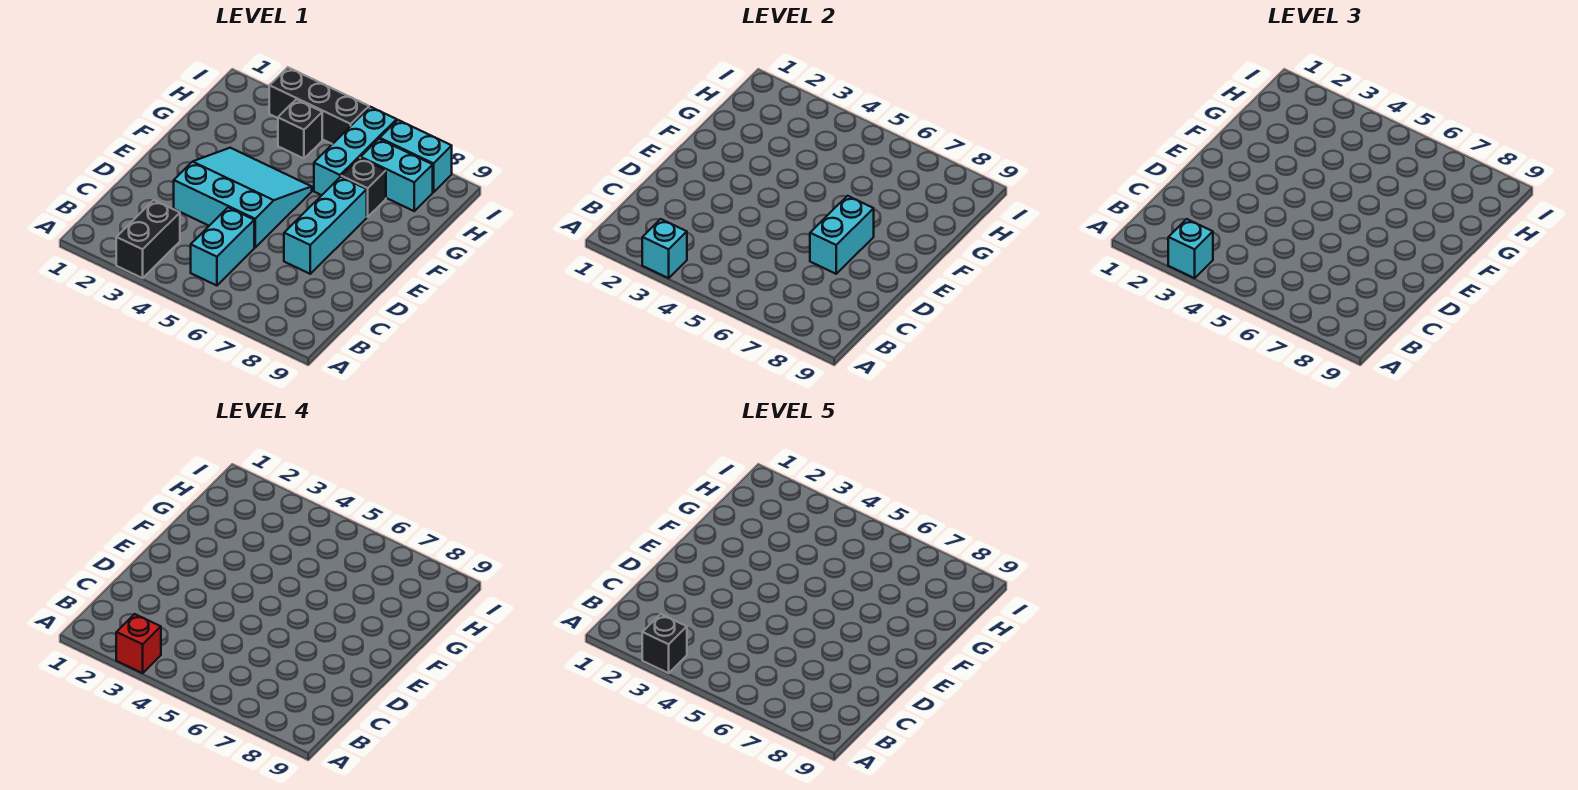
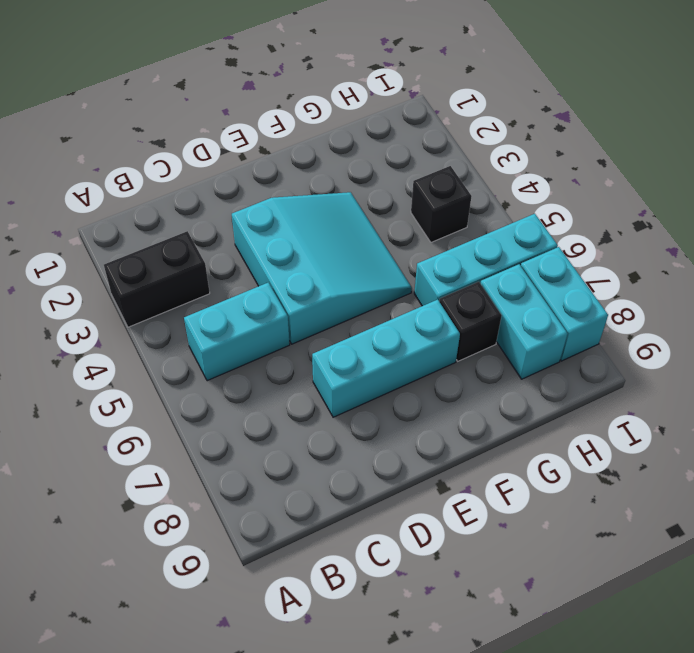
none -> black brick I3:I5 level 1
none -> cyan brick A3 level 2
none -> cyan brick D7:E7 level 2

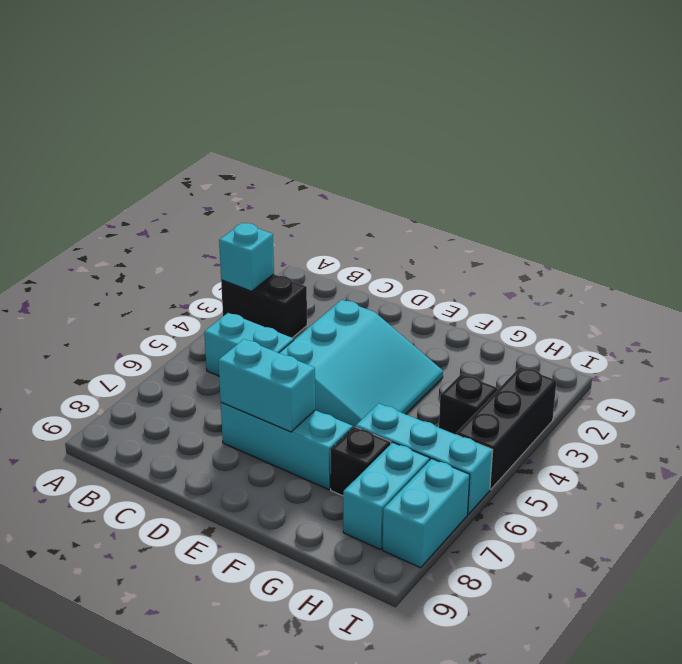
none -> cyan brick A3 level 3
none -> red brick A3 level 4
none -> black brick A3 level 5

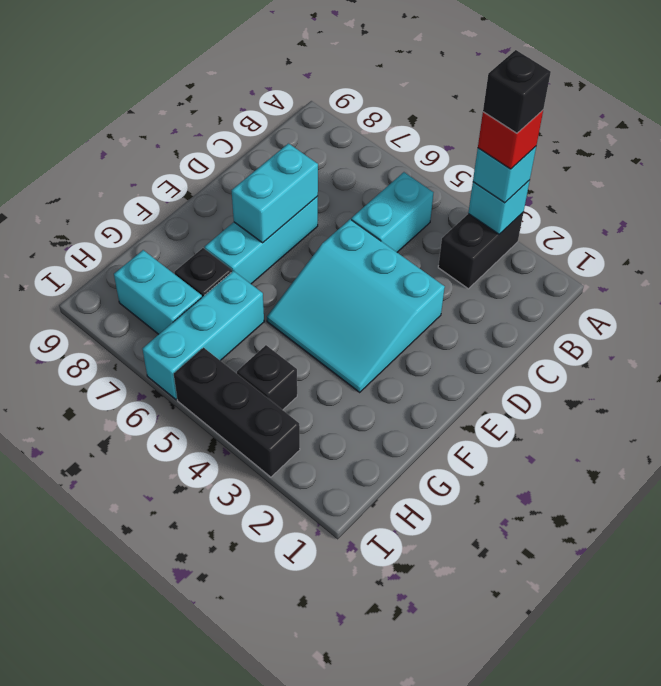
none -> cyan brick I7:I8 level 1

